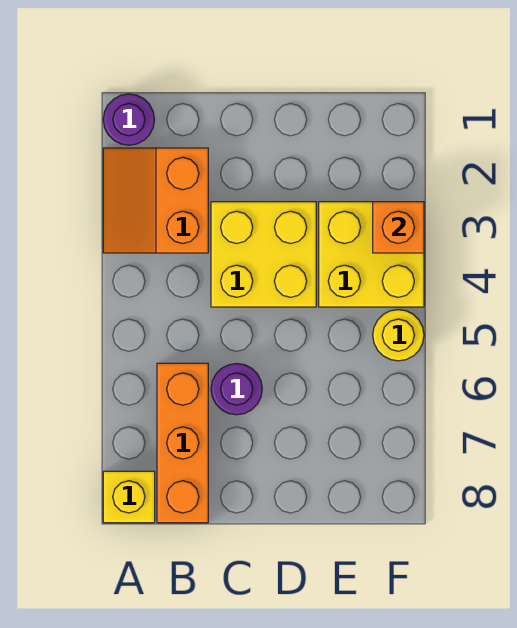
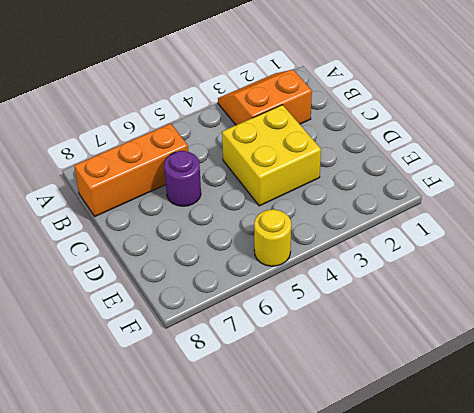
none -> purple round brick A1 level 1
none -> yellow brick A8 level 1

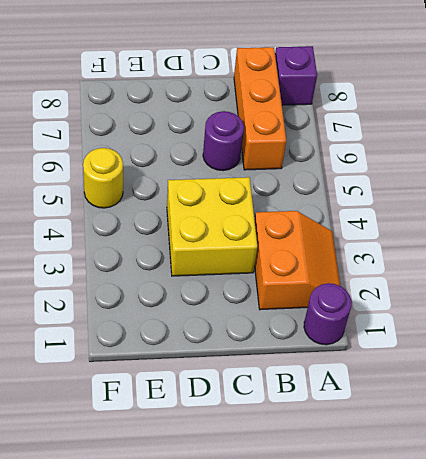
purple brick A8 level 1 -> yellow brick A8 level 1
none -> yellow brick E3:F4 level 1
none -> orange brick F3 level 2

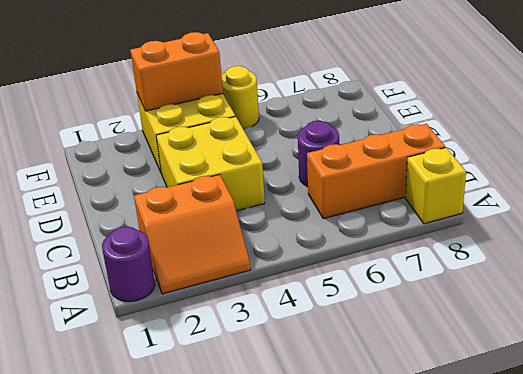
orange brick F3:F4 level 2 -> orange brick F3 level 2

